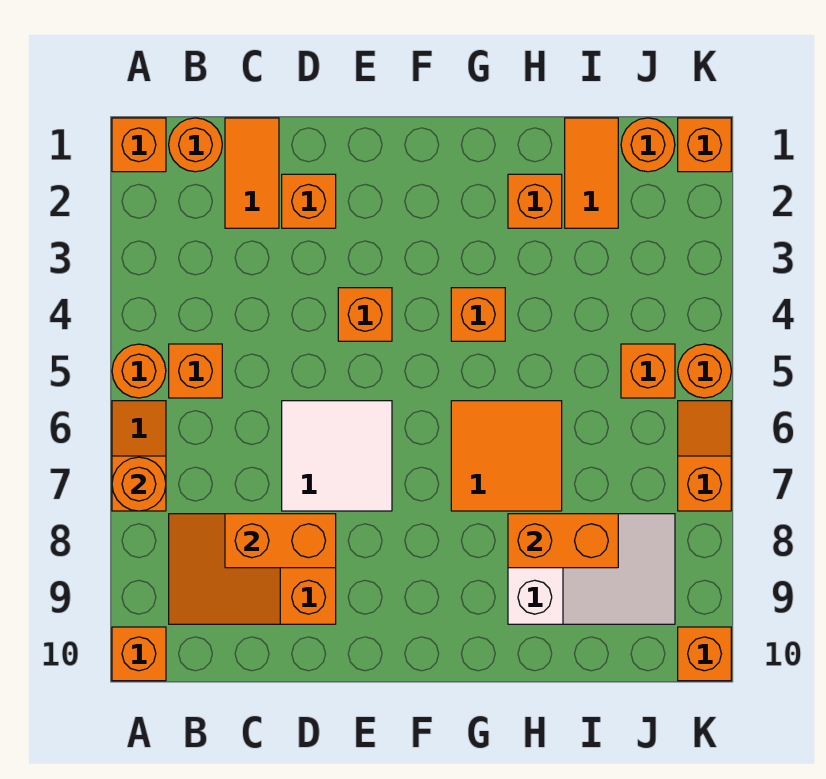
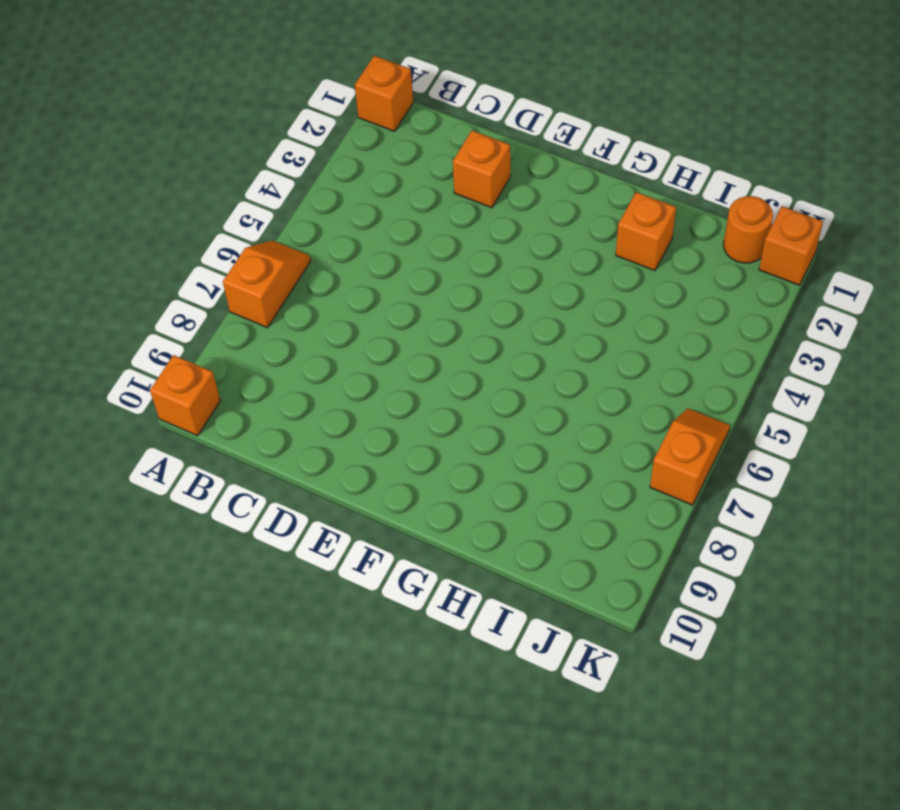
none -> orange round brick A5 level 1
none -> orange round brick B1 level 1
none -> orange brick B5 level 1

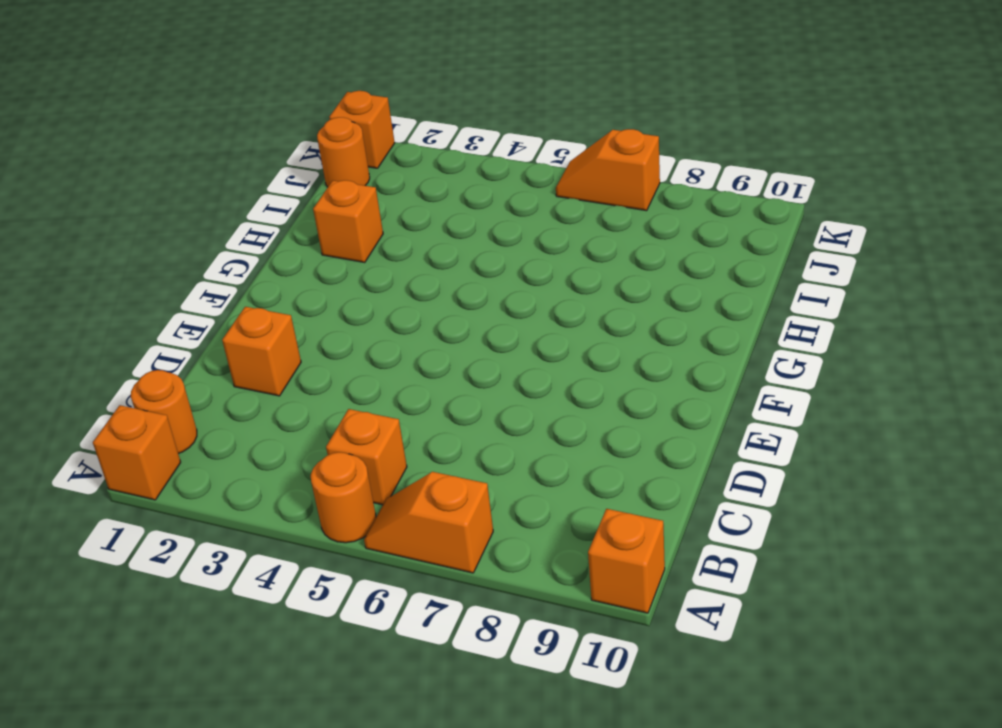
none -> orange slope B8:D9 level 1 top D
none -> orange tile C1:C2 level 1
none -> white tile D6:E7 level 1

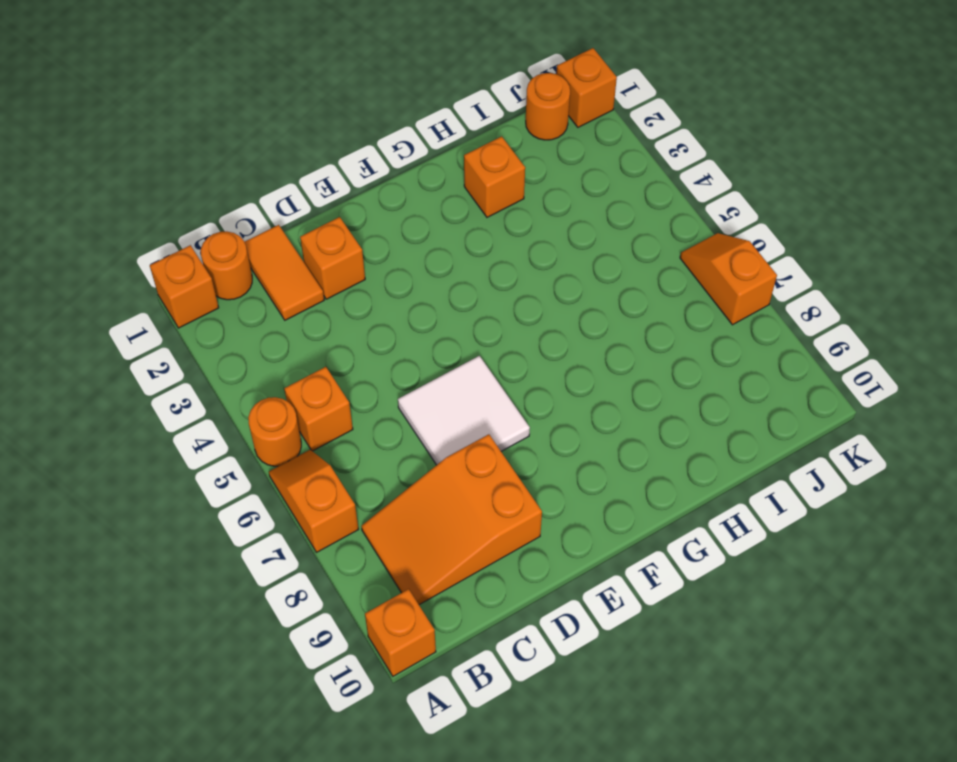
none -> orange brick E4 level 1
none -> orange brick G4 level 1
none -> orange tile G6:H7 level 1

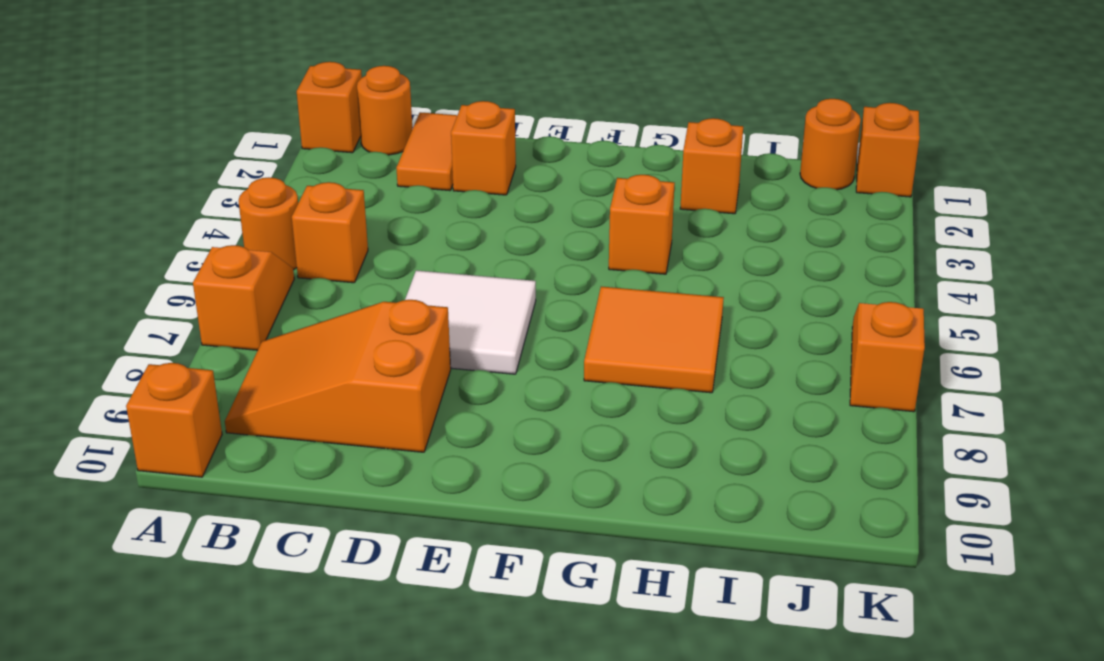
none -> orange brick E4 level 1
none -> white slope H8:J9 level 1 top H
none -> orange tile I1:I2 level 1

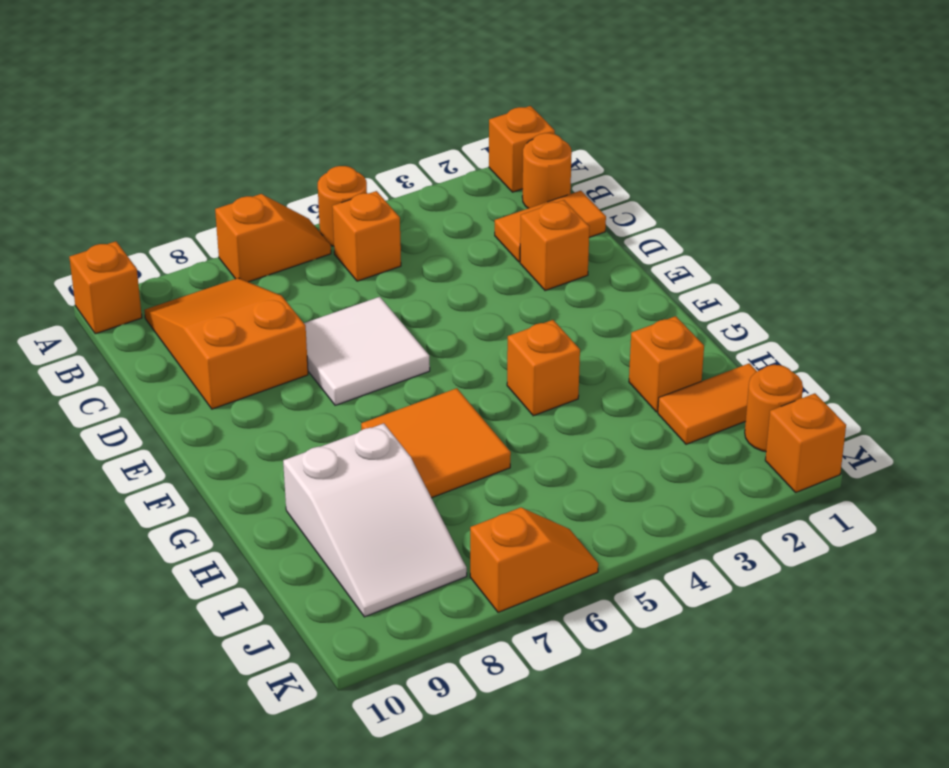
none -> orange brick E4 level 1
none -> orange brick J5 level 1
none -> orange round brick K5 level 1

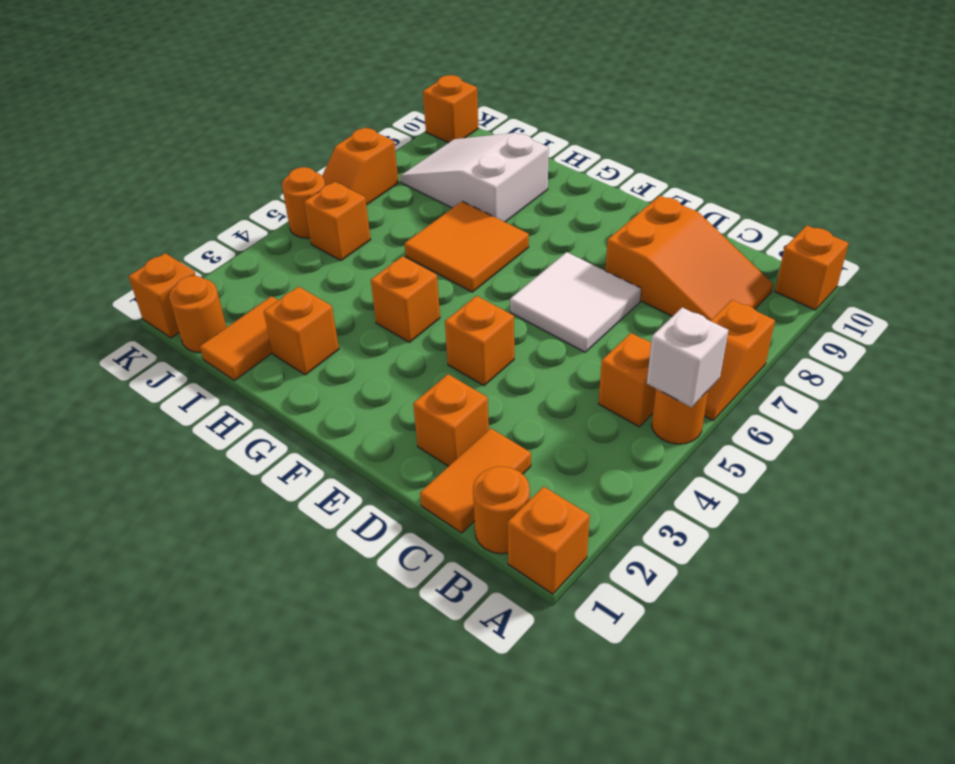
white brick A5 level 2 -> none
none -> orange round brick A7 level 2
none -> orange brick C8:D8 level 2
none -> orange brick H8:I8 level 2

